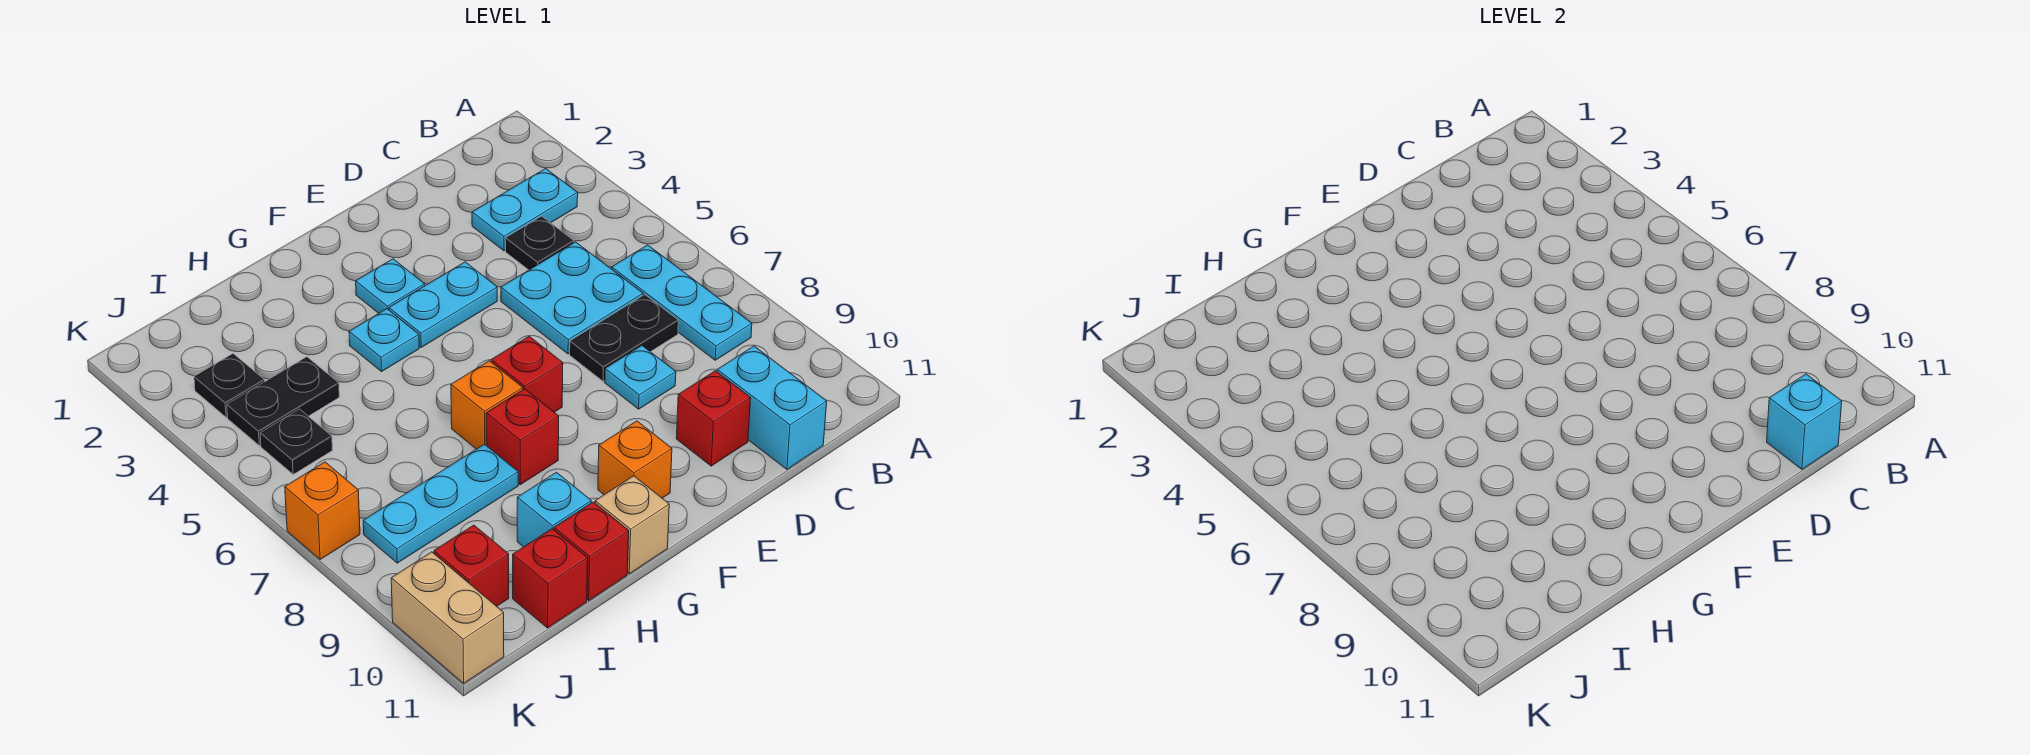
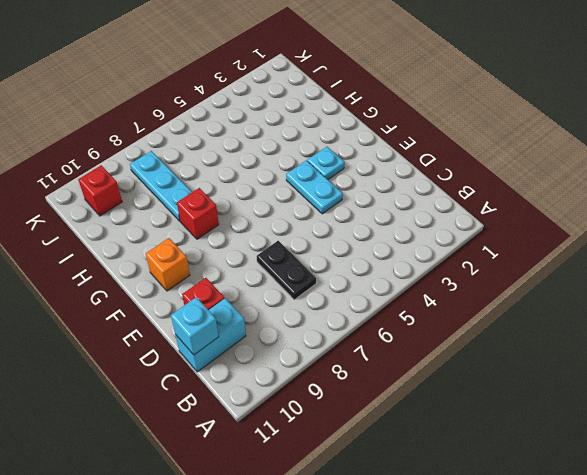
none -> cyan plate B3:C3 level 1
none -> cyan plate B6:B8 level 1
none -> black plate C4 level 1

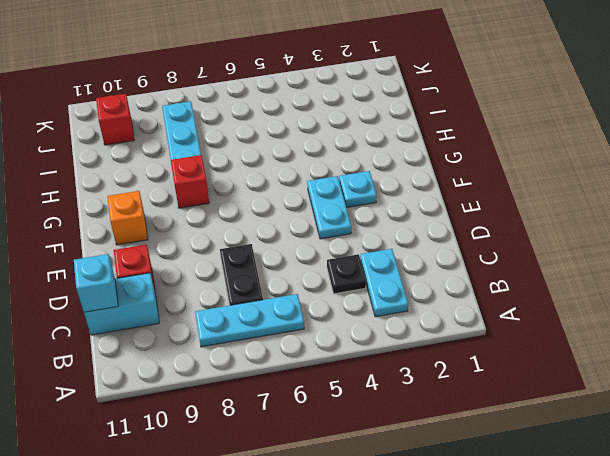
none -> cyan plate C5:D6 level 1
none -> cyan plate D8 level 1
none -> red brick F7 level 1

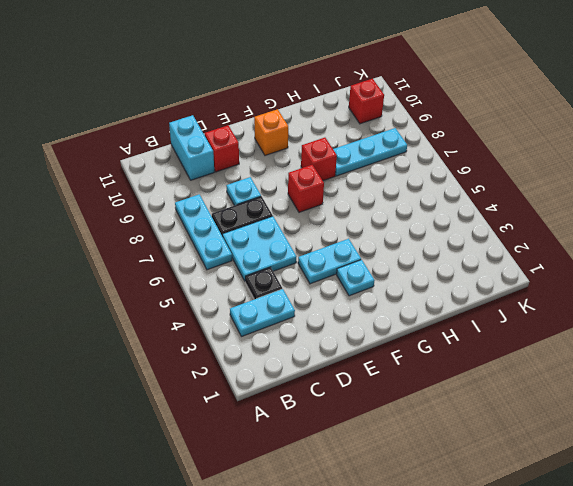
none -> cyan plate G4 level 1
none -> orange brick G7 level 1
none -> tan brick G11 level 1

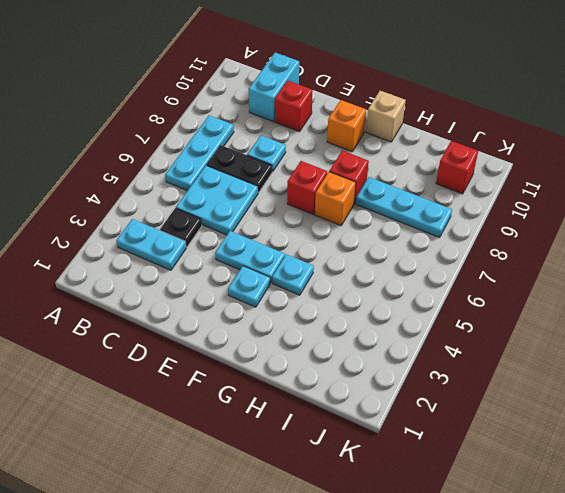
none -> cyan brick H10 level 1
none -> red brick H11 level 1
none -> black plate I4:J4 level 1

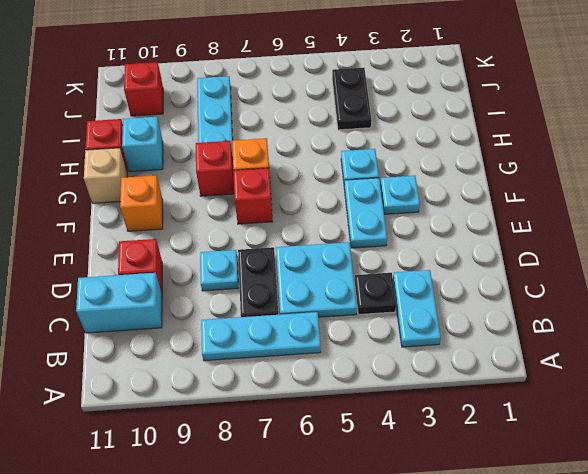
none -> red brick I11 level 1
none -> black plate J3 level 1
none -> black plate J5 level 1

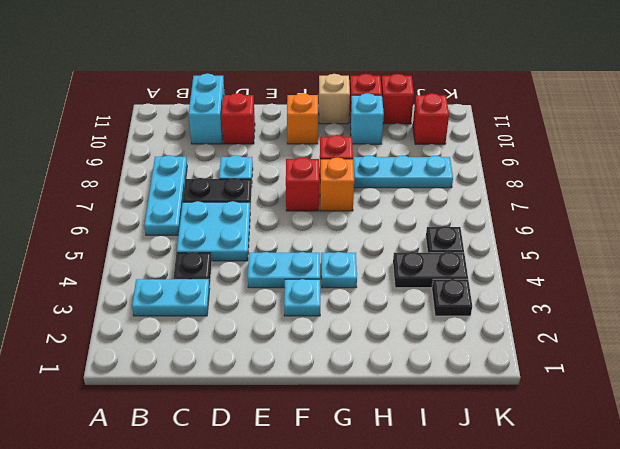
none -> orange brick K7 level 1
none -> tan brick K10:K11 level 1
none -> cyan brick C11 level 2

